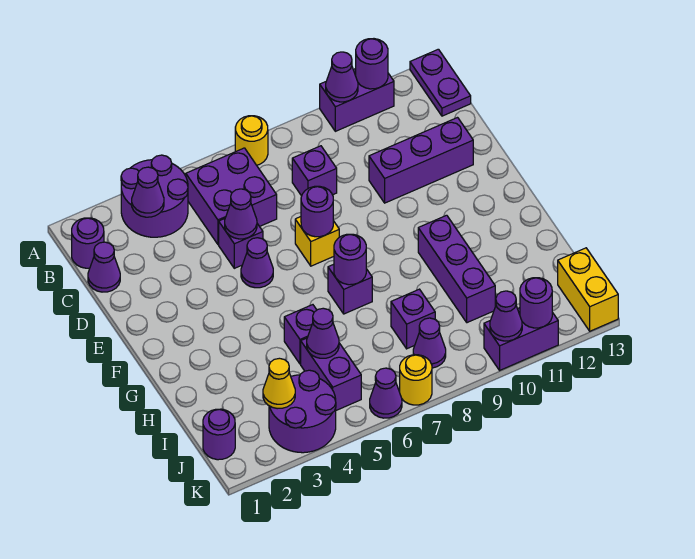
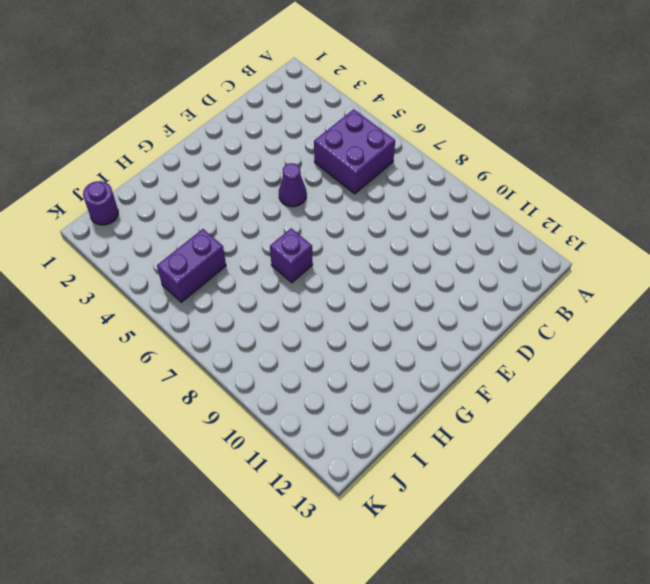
none -> purple round brick A3:B4 level 1
none -> yellow round brick A7 level 1
none -> purple brick A10:A11 level 1
none -> purple plate A13:B13 level 1

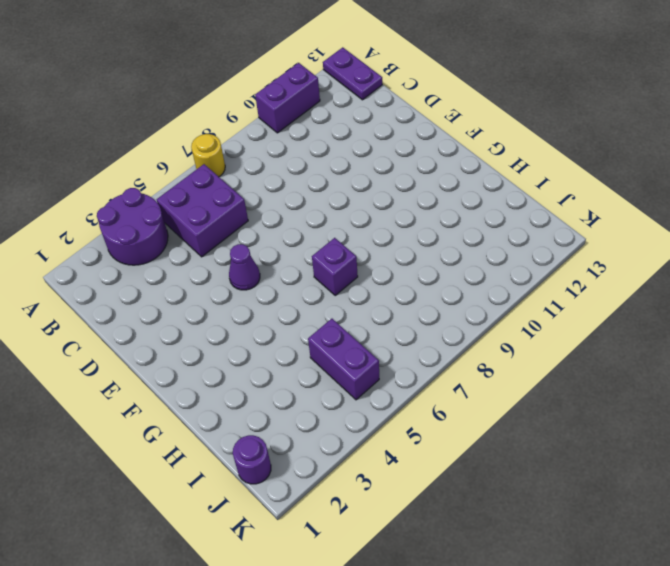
none -> purple round brick B1 level 1
none -> purple cone C1 level 1
none -> purple brick C8 level 1
none -> purple brick D5 level 1

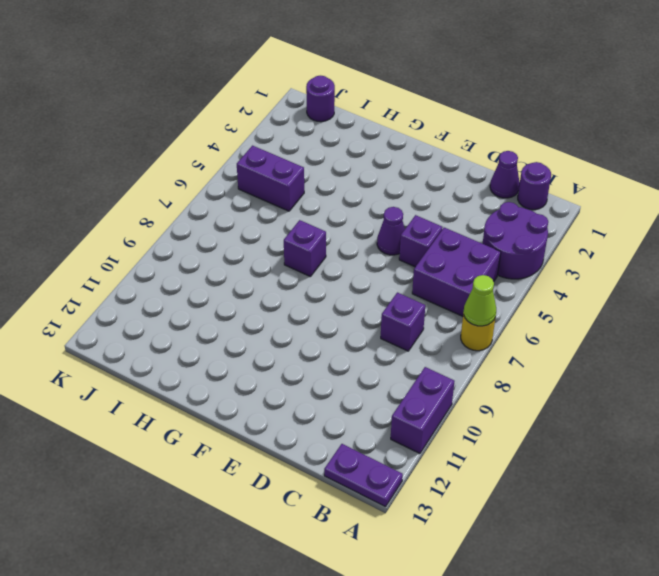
lime cone A7 level 2 -> none
none -> purple brick D10:D12 level 1
none -> yellow brick E7 level 1
none -> purple brick G10:I10 level 1
none -> purple brick H5 level 1

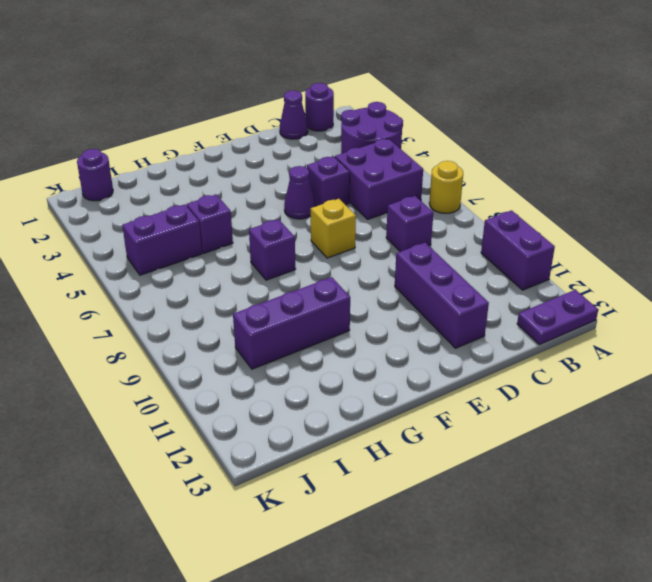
none -> purple brick I8 level 1
none -> purple round brick J3:K4 level 1
none -> purple cone J8 level 1
none -> yellow brick J13:K13 level 1

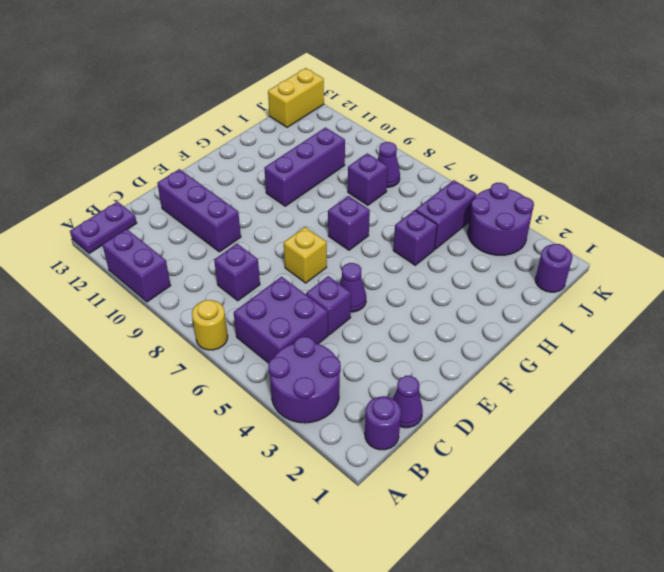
none -> purple cone K6 level 1
none -> yellow round brick K7 level 1
none -> purple brick K10:K11 level 1
none -> purple cone A10 level 2

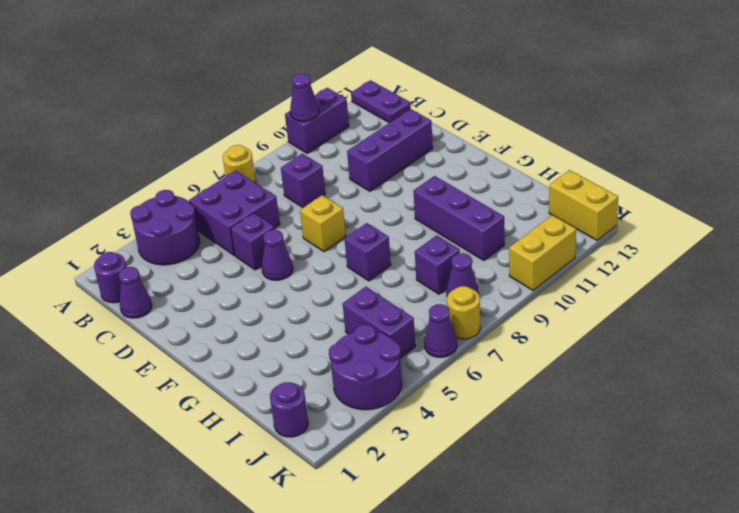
yellow brick K10:K11 level 1 -> purple brick K10:K11 level 1
none -> purple brick H5 level 1
none -> purple round brick A11 level 2
none -> purple cone B3 level 2
none -> purple cone D5 level 2

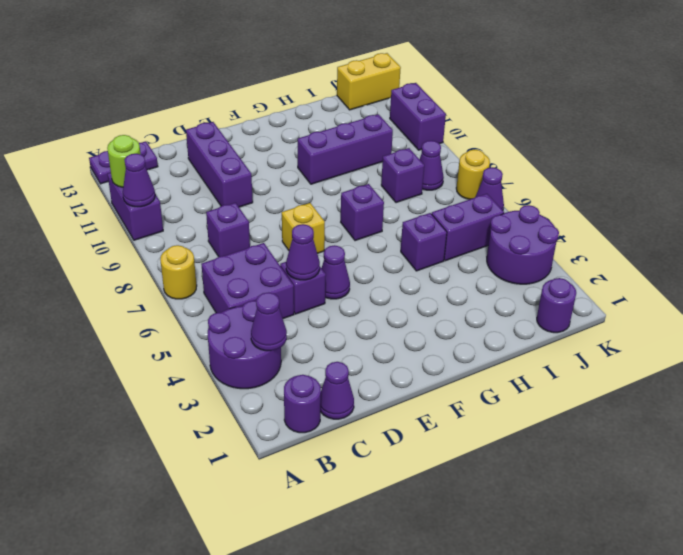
lime round brick A11 level 2 -> purple round brick A11 level 2
none -> purple round brick E7 level 2
none -> purple round brick G7 level 2
none -> purple cone I5 level 2
none -> yellow cone J3 level 2

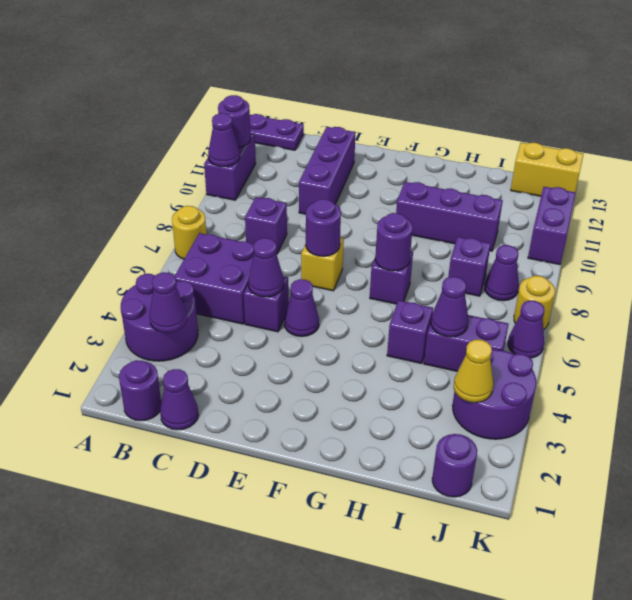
none -> purple cone K10 level 2
none -> purple round brick K11 level 2

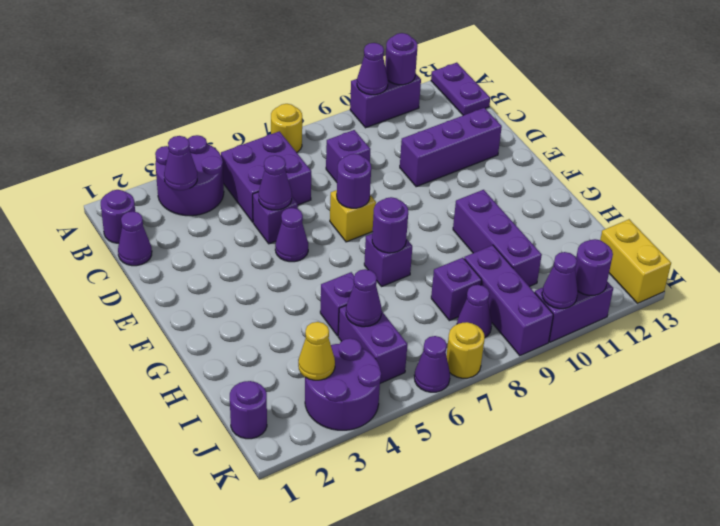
purple brick I9:K9 level 1 -> none

